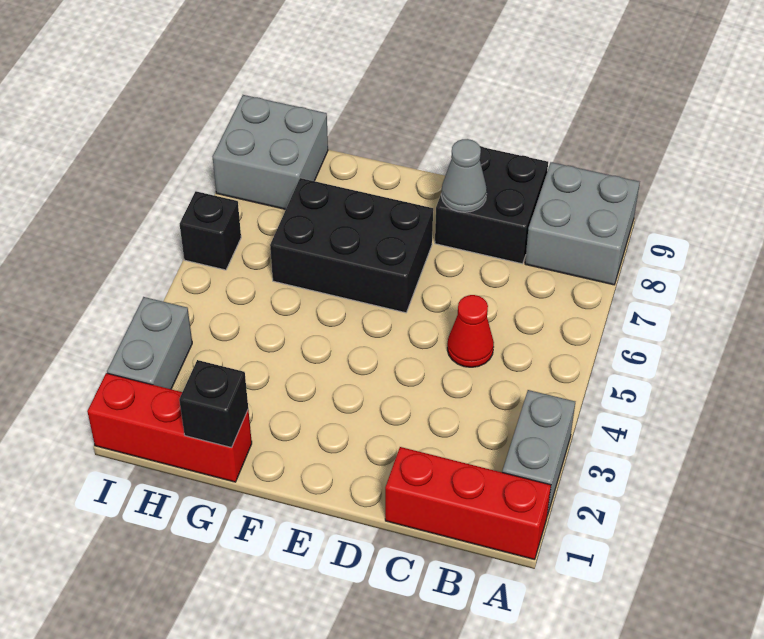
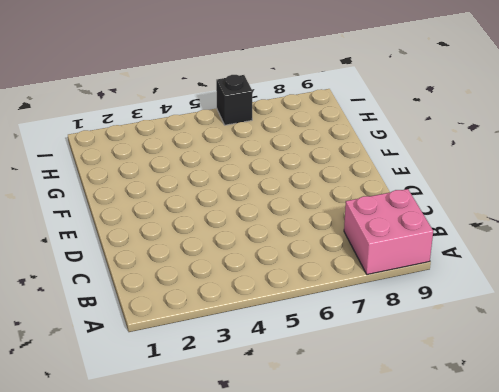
pink brick A8:B9 level 1 -> grey brick A8:B9 level 1
none -> red brick A1:C1 level 1
none -> grey brick A2:A3 level 1
none -> red cone C5 level 1

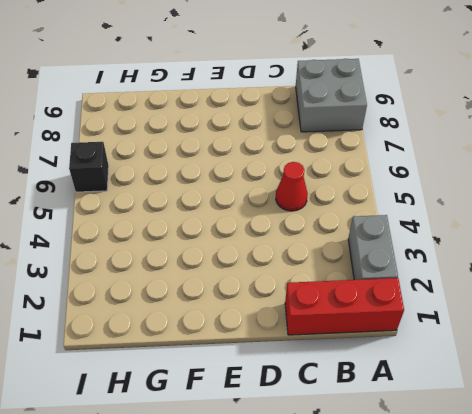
none -> black brick C8:D9 level 1
none -> black brick E6:G7 level 1
none -> red brick G1:I1 level 1

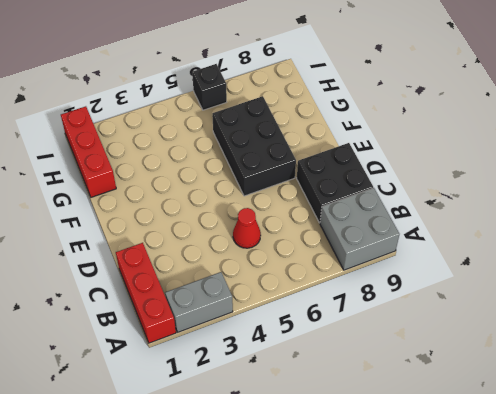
none -> grey brick H8:I9 level 1
none -> grey brick I2:I3 level 1
none -> grey cone D8 level 2

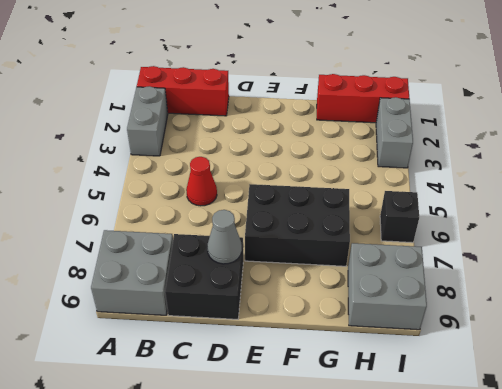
none -> black brick G1 level 2

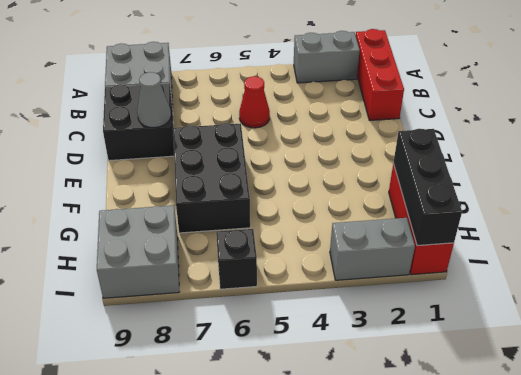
black brick G1:I1 level 2 -> black brick G1 level 2

